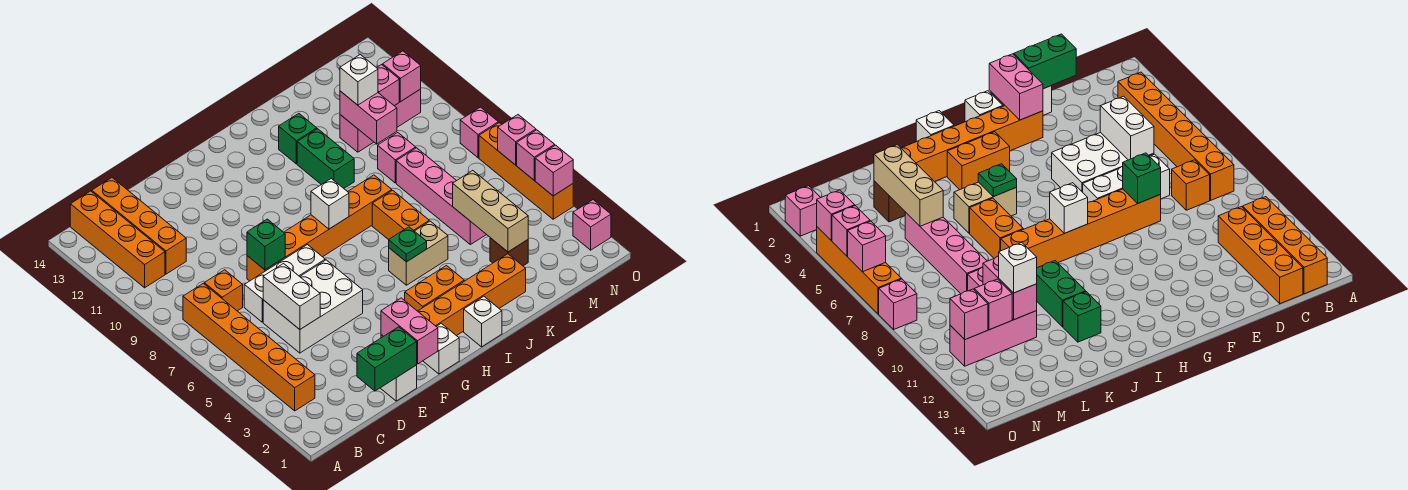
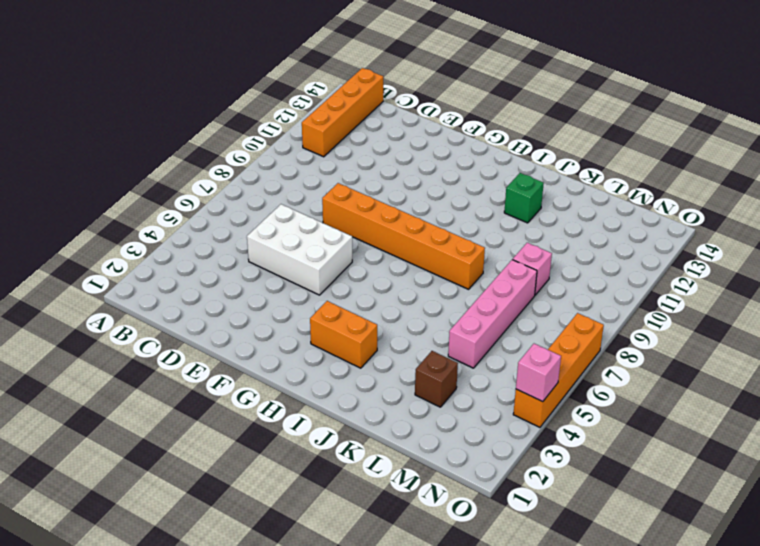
none -> orange brick B3:B8 level 1
none -> orange brick C8 level 1
none -> orange brick C11:C14 level 1
none -> white brick D7:F7 level 1

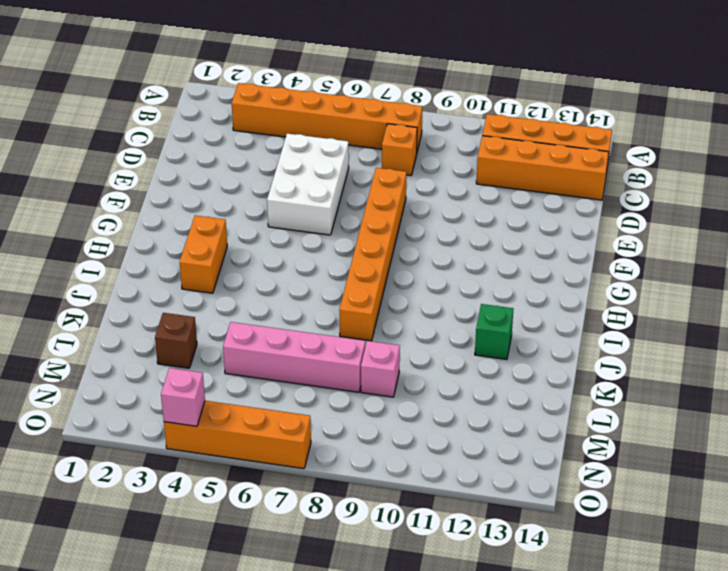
none -> white brick D7:F7 level 1
none -> white brick E1 level 1
none -> orange brick F2:K2 level 1
none -> white brick G1 level 1

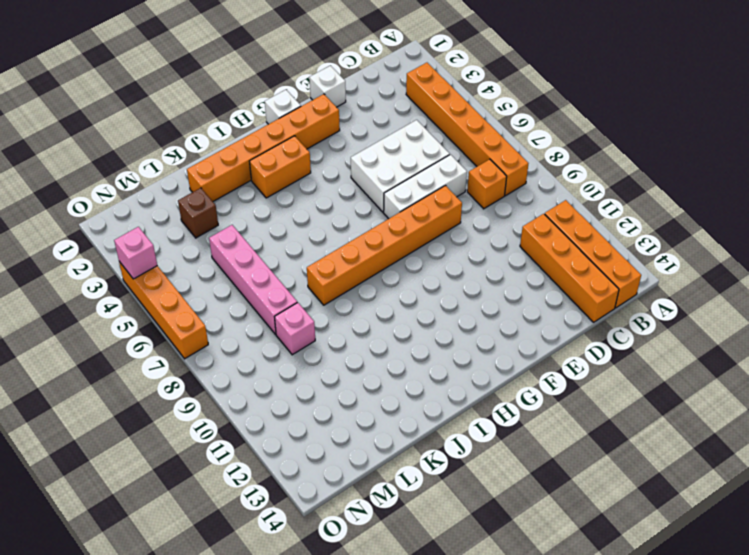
none -> white brick I1 level 1
none -> tan brick I5:J5 level 1
none -> orange brick J6:J7 level 1
none -> green brick J10:J11 level 1

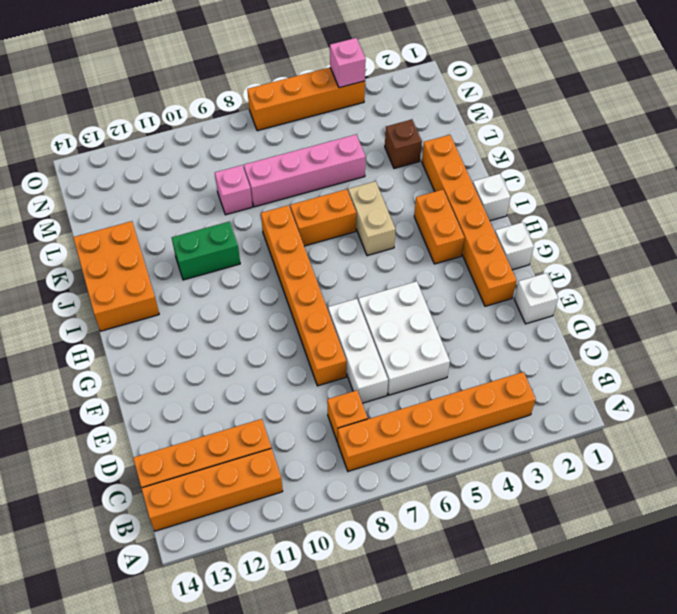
orange brick I13:K14 level 1 -> none
none -> green brick J12 level 1
none -> pink brick L11:N11 level 1
none -> pink brick O2 level 1
none -> pink brick O8 level 1

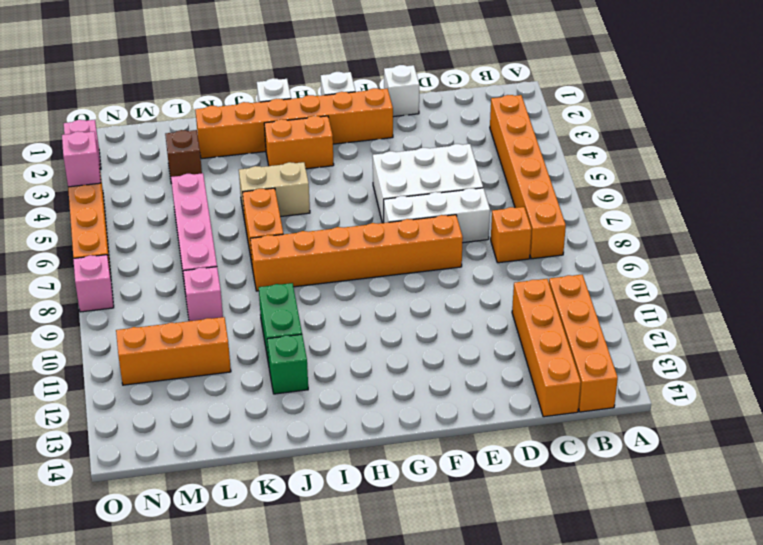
orange brick L11:N11 level 1 -> pink brick L11:N11 level 1
none -> green brick D1:E1 level 2
none -> white brick D5:D6 level 2
none -> green brick E8 level 2
none -> pink brick F1:F2 level 2

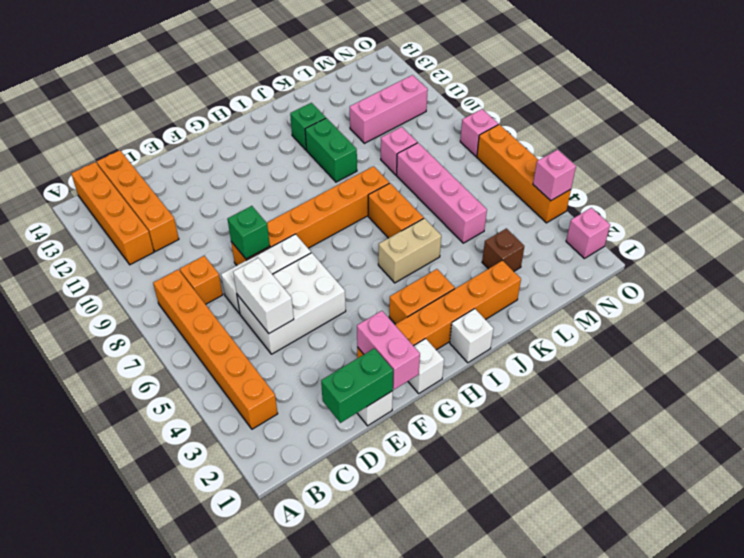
none -> white brick H8 level 2
none -> green plate I5 level 2
none -> tan brick L3:L5 level 2
none -> pink brick L10:L11 level 2

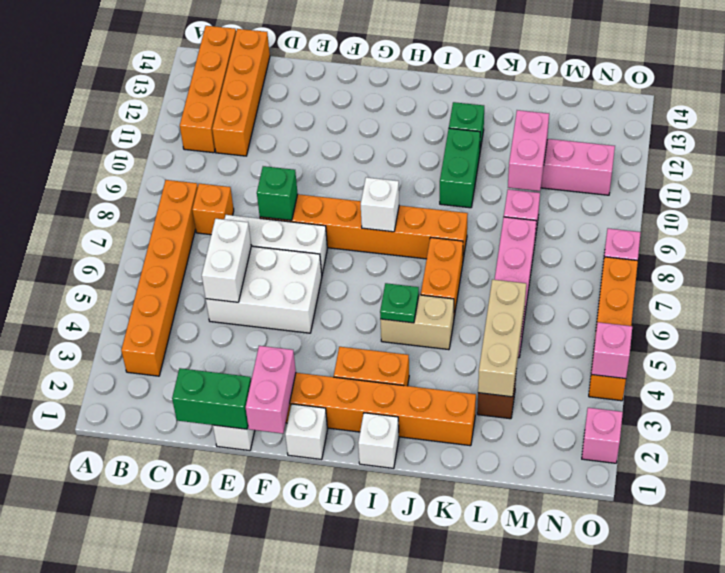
none -> pink brick M11 level 2
none -> pink brick N11 level 2
none -> pink brick O5 level 2
none -> pink brick O6 level 2

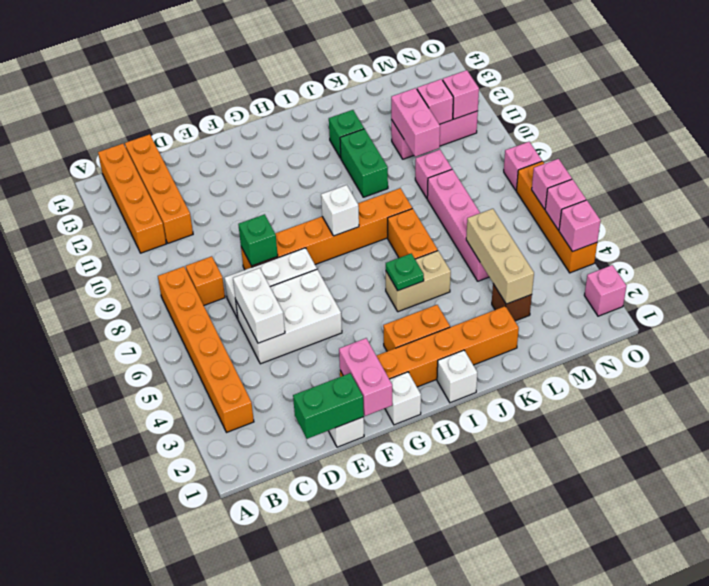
none -> white brick L11 level 3

